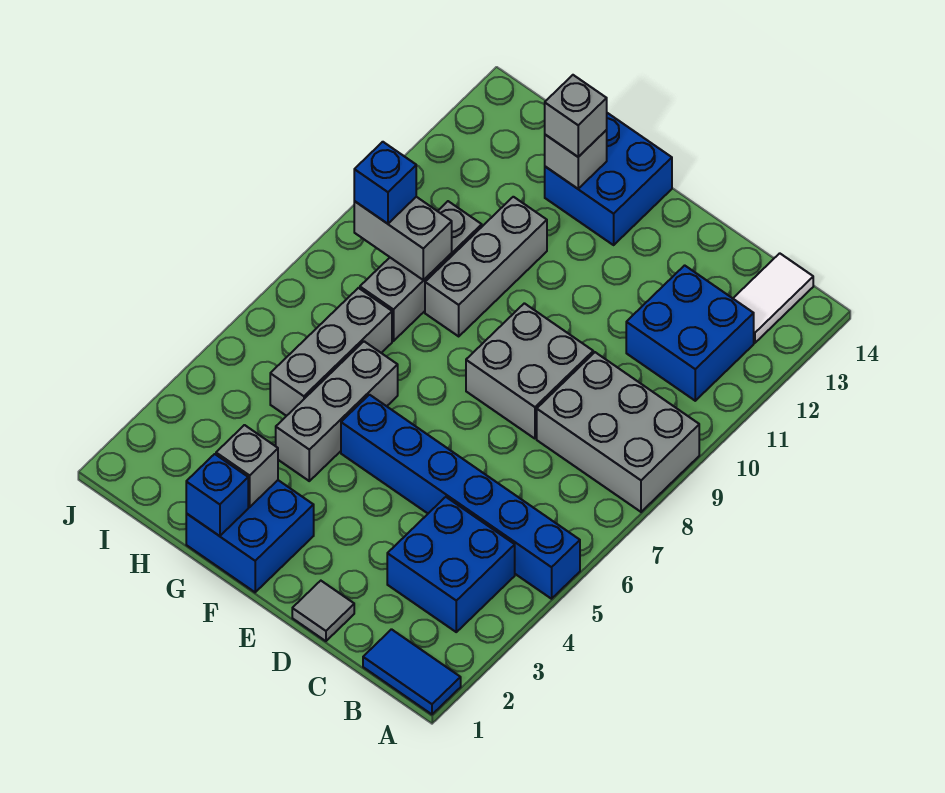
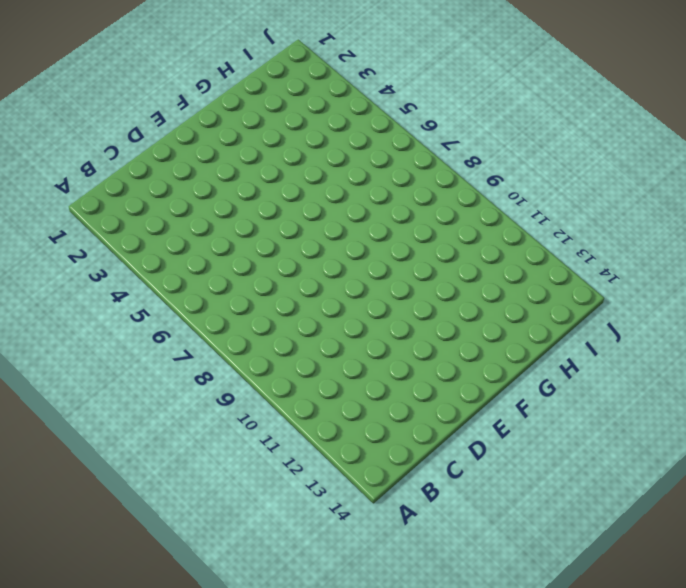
none -> blue tile A1:B1 level 1
none -> blue brick A5:F5 level 1
none -> grey brick A8:C9 level 1

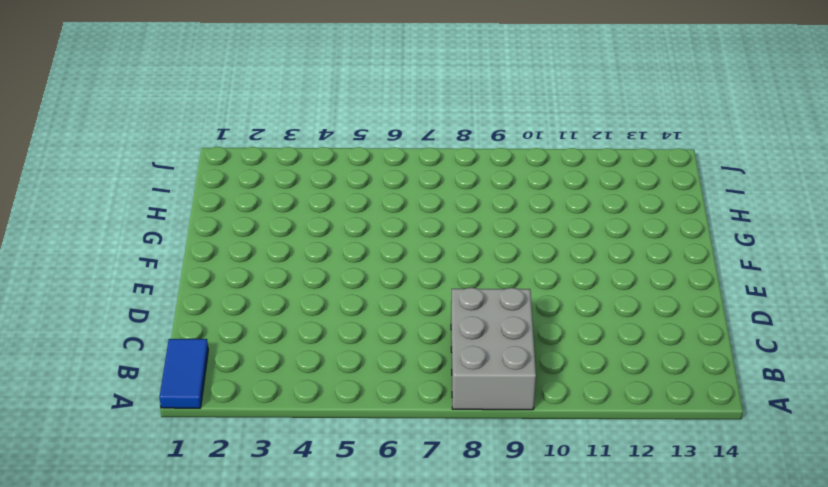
none -> blue brick A5:F5 level 1
none -> blue brick B3:C4 level 1
none -> blue brick B11:C12 level 1

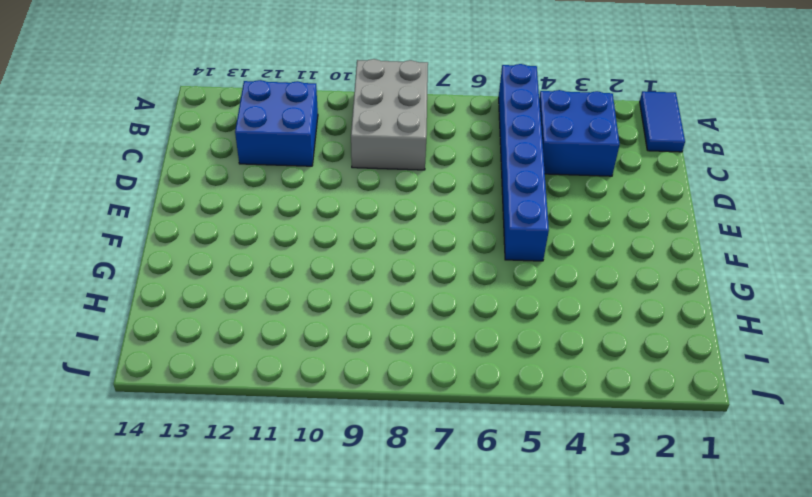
none -> white tile B13:B14 level 1
none -> grey tile D1 level 1
none -> grey brick D8:E9 level 1

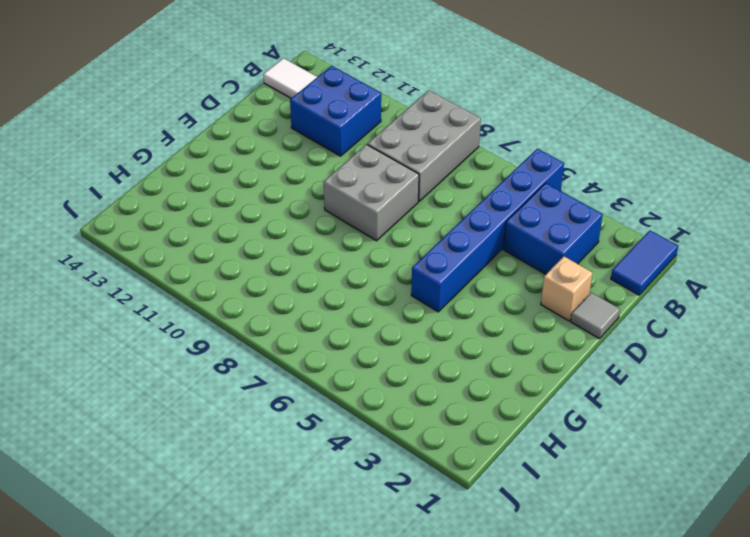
tan brick D2 level 1 -> none
none -> blue brick F1:G2 level 1
none -> blue brick F13:G14 level 1
none -> grey brick G4:G6 level 1

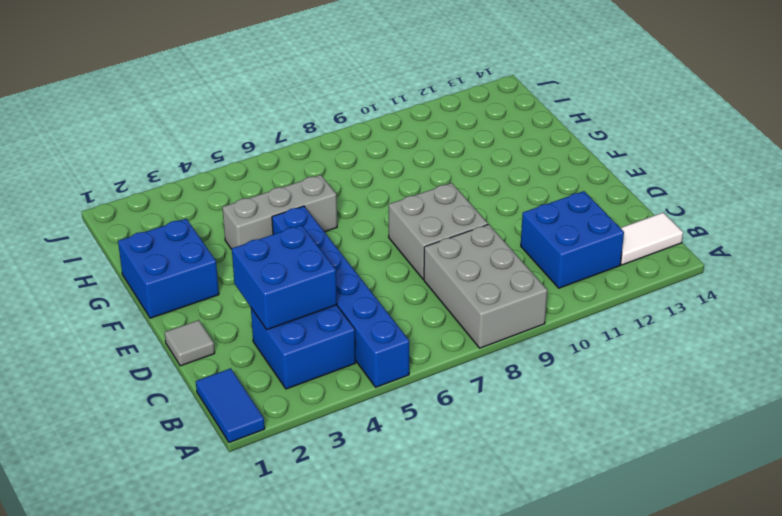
blue brick C3:D4 level 2 -> blue brick F13:G14 level 1
none -> grey brick G9:G11 level 1
none -> grey brick H5:H7 level 1
none -> grey brick H8:H10 level 1

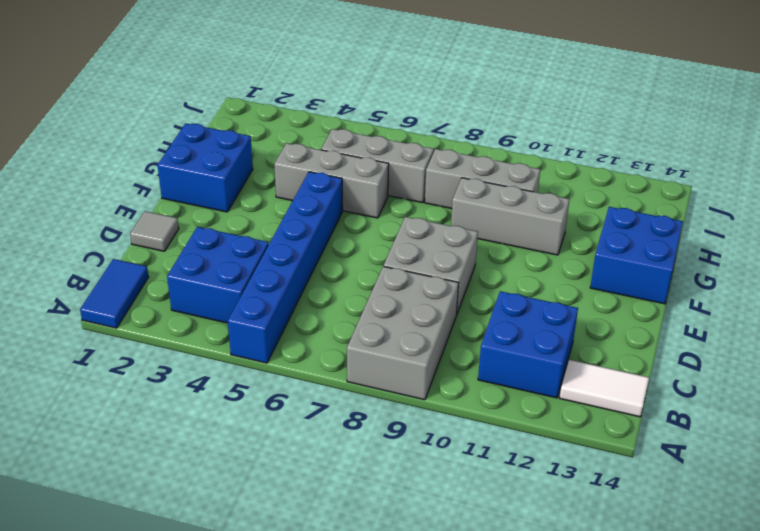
none -> blue brick G1 level 2
none -> grey brick G2 level 2
none -> grey brick G13 level 2

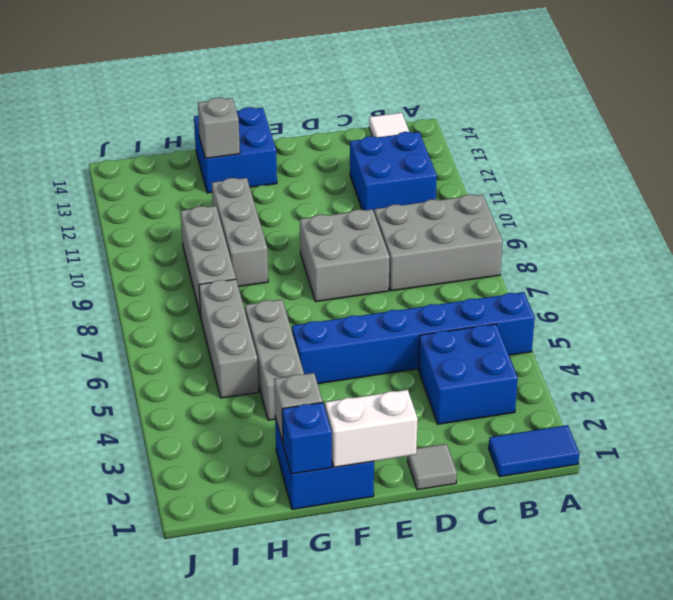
white brick E1:F1 level 2 -> none
none -> grey brick H9:I9 level 2
none -> grey brick G13 level 3
none -> blue brick I9 level 3

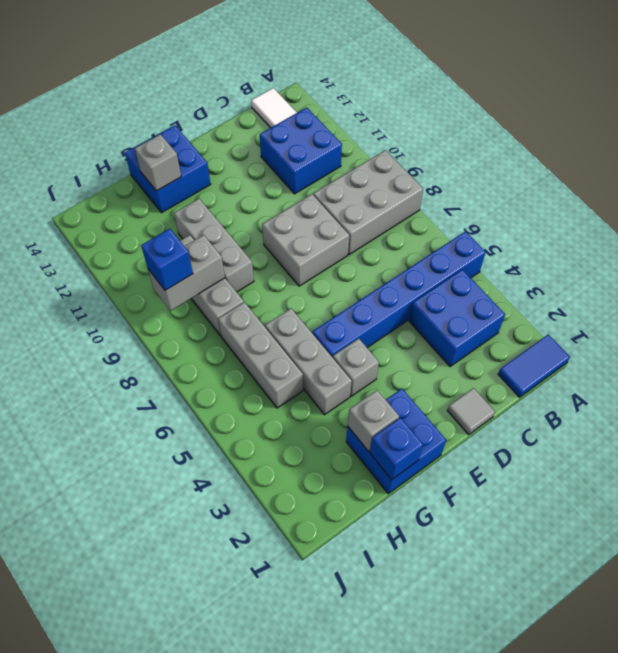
grey brick F4 level 1 -> grey brick G13 level 3

